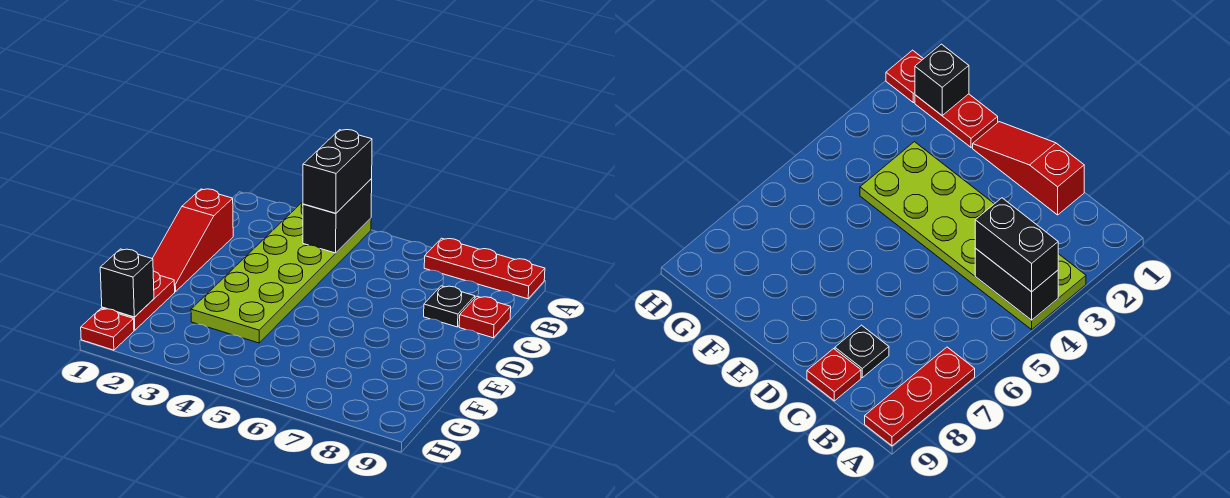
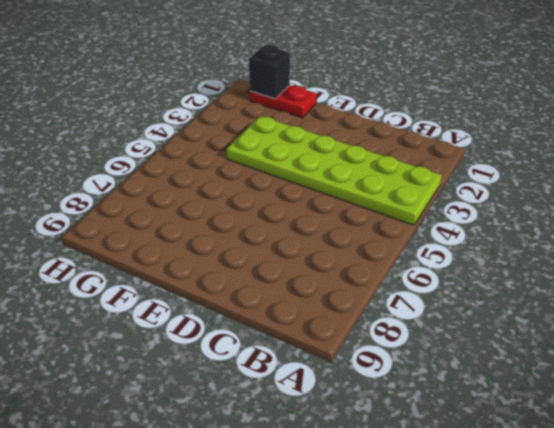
none -> red plate A7:A9 level 1
none -> red slope C1:E1 level 1 top C

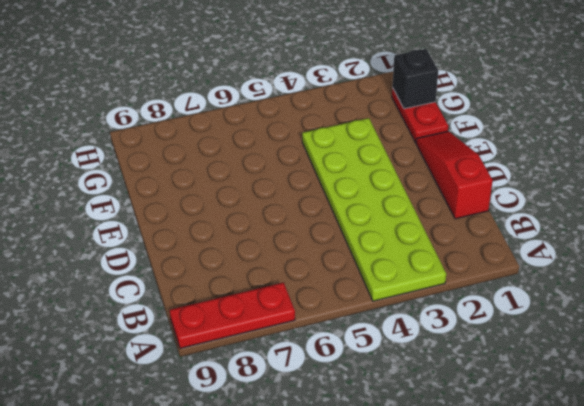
none -> black plate C8 level 1
none -> red plate C9 level 1

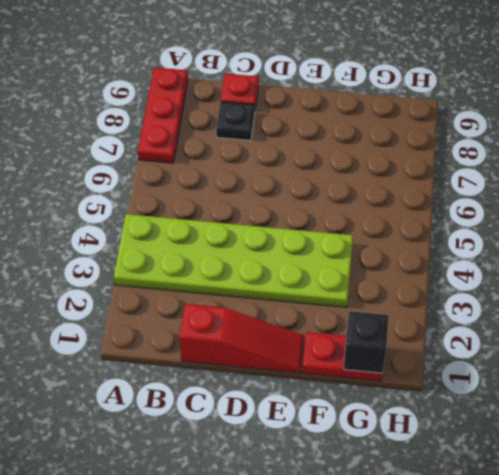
none -> red plate H1 level 1
none -> black brick A4:B4 level 2

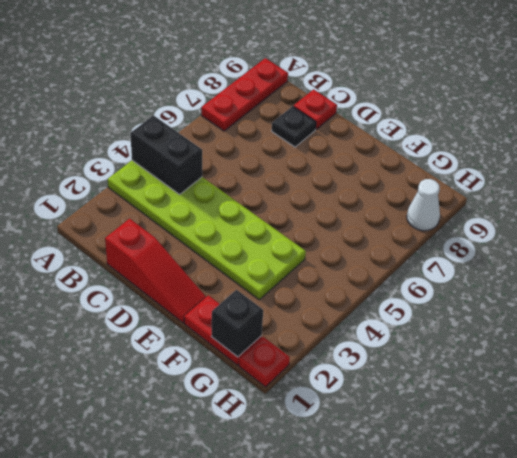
white cone H8 level 1 -> none
none -> black brick A4:B4 level 3

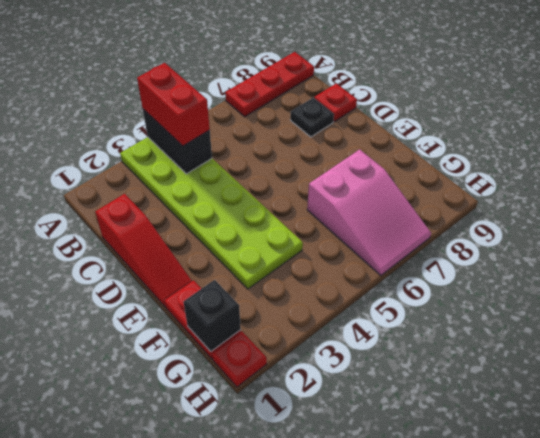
red brick A4:B4 level 3 -> black brick A4:B4 level 3
pink slope F6:H7 level 1 top F -> none

